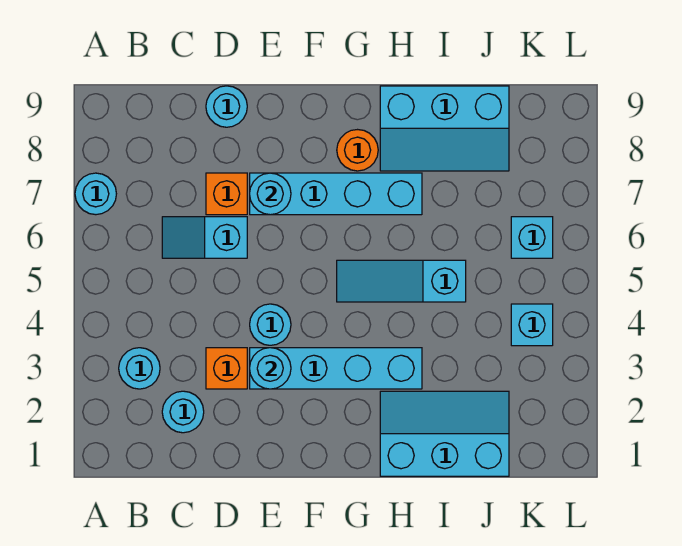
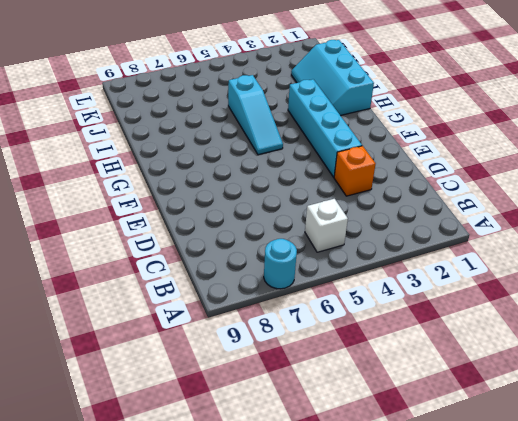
white brick B5 level 1 -> none
none -> cyan round brick B3 level 1
none -> cyan round brick C2 level 1
none -> cyan slope C6:D6 level 1 top D

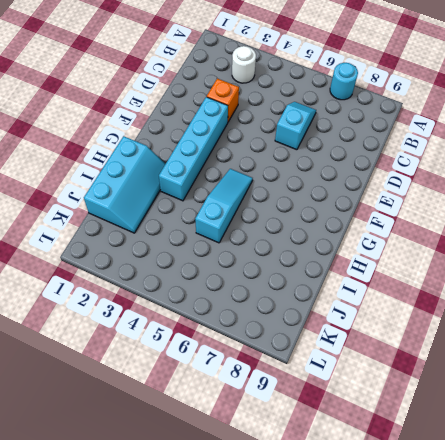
white round brick B3 level 1 -> cyan round brick B3 level 1
none -> cyan round brick C2 level 1
none -> orange brick D7 level 1
none -> cyan round brick D9 level 1

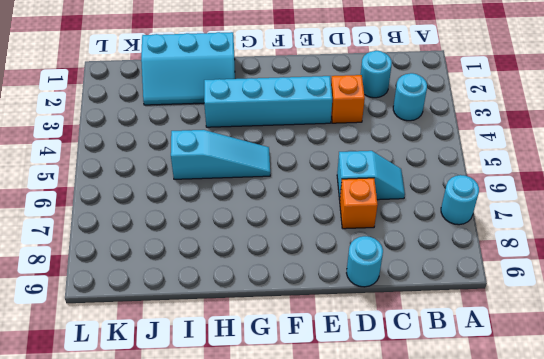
none -> cyan round brick E4 level 1
none -> cyan brick E7:H7 level 1
none -> orange round brick G8 level 1

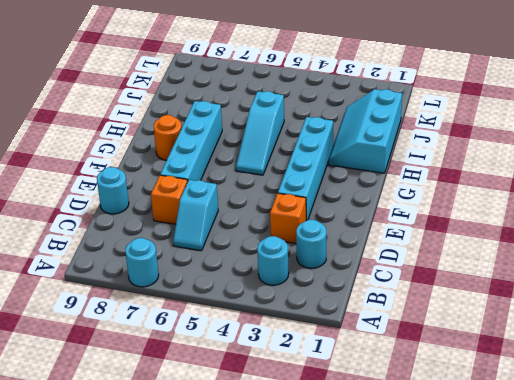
none -> cyan round brick E4 level 1
none -> cyan slope H8:J9 level 1 top 9
none -> cyan brick K4 level 1

